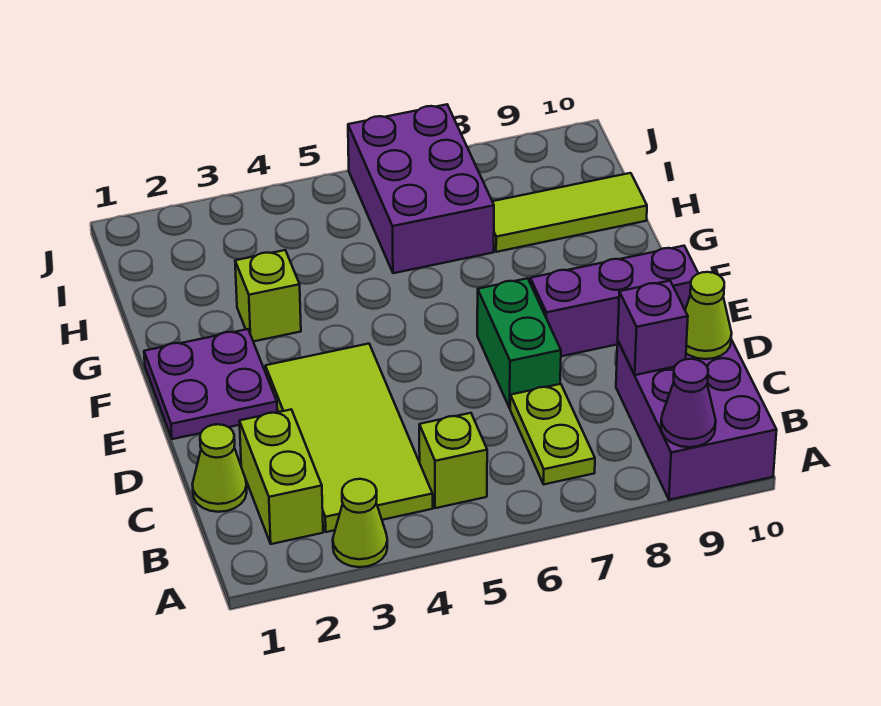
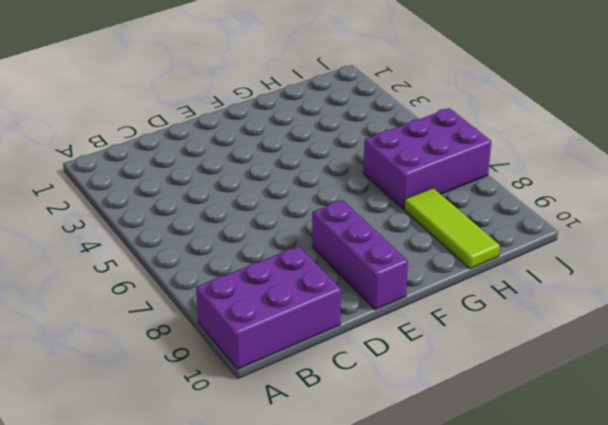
none -> lime cone A3 level 1
none -> lime brick B2:C2 level 1
none -> lime tile B3:E4 level 1

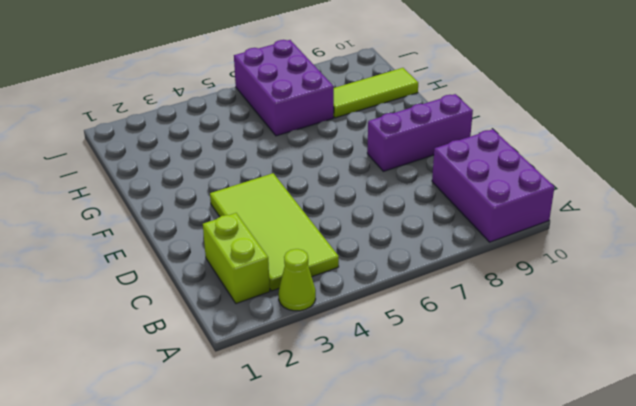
none -> lime brick B5 level 1
none -> lime plate B7:C7 level 1
none -> lime cone C1 level 1

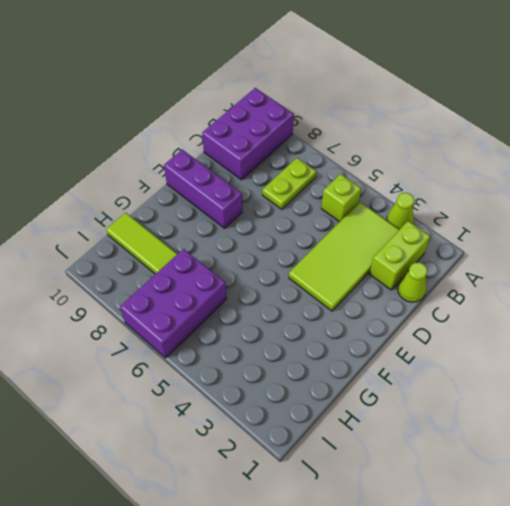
none -> green brick D7:E7 level 1
none -> purple plate E1:F2 level 1
none -> lime brick G3 level 1

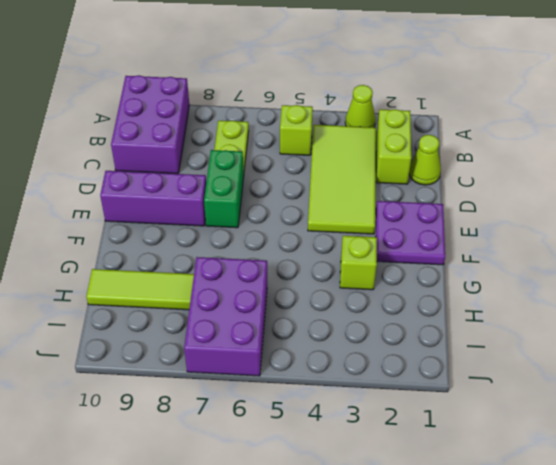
none -> purple cone A9 level 2
none -> purple brick C9 level 2
none -> lime cone C10 level 2

